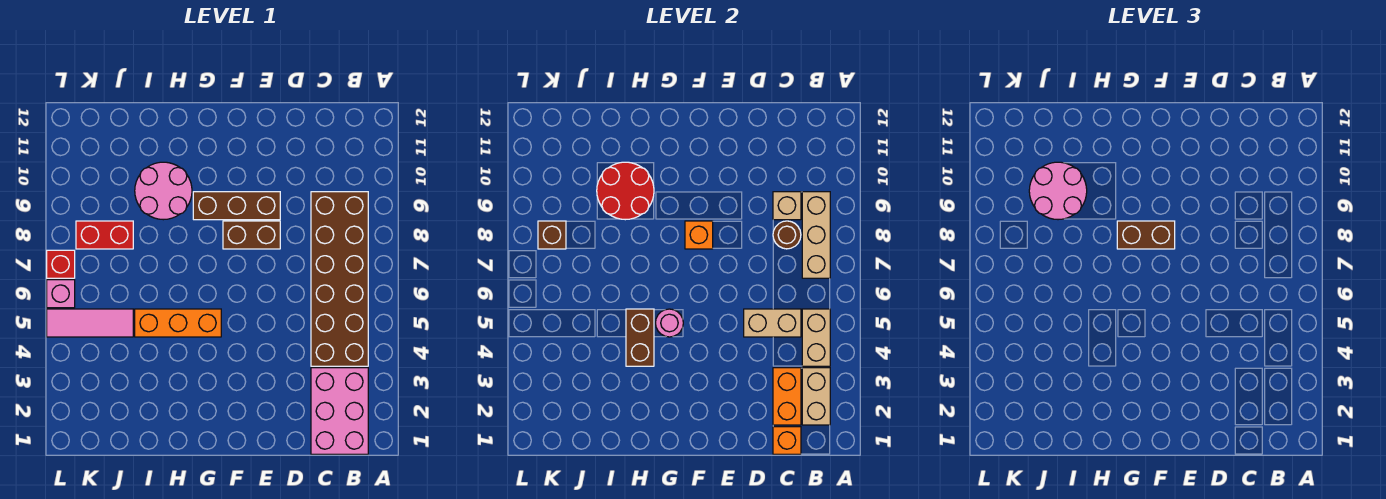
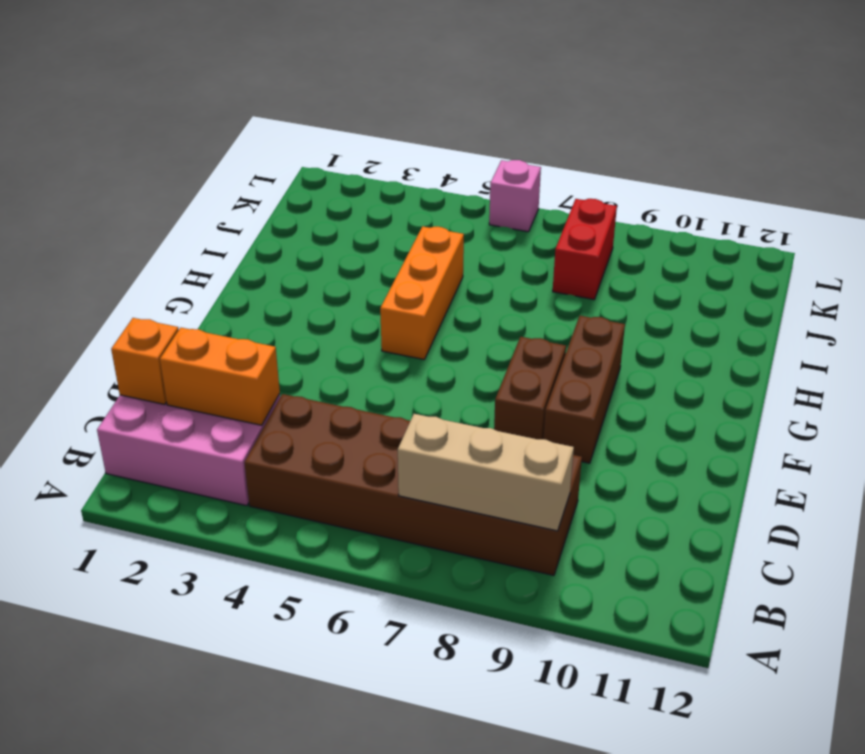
none -> pink round brick H9:I10 level 1
none -> pink tile J5:L5 level 1
none -> red brick L7 level 1

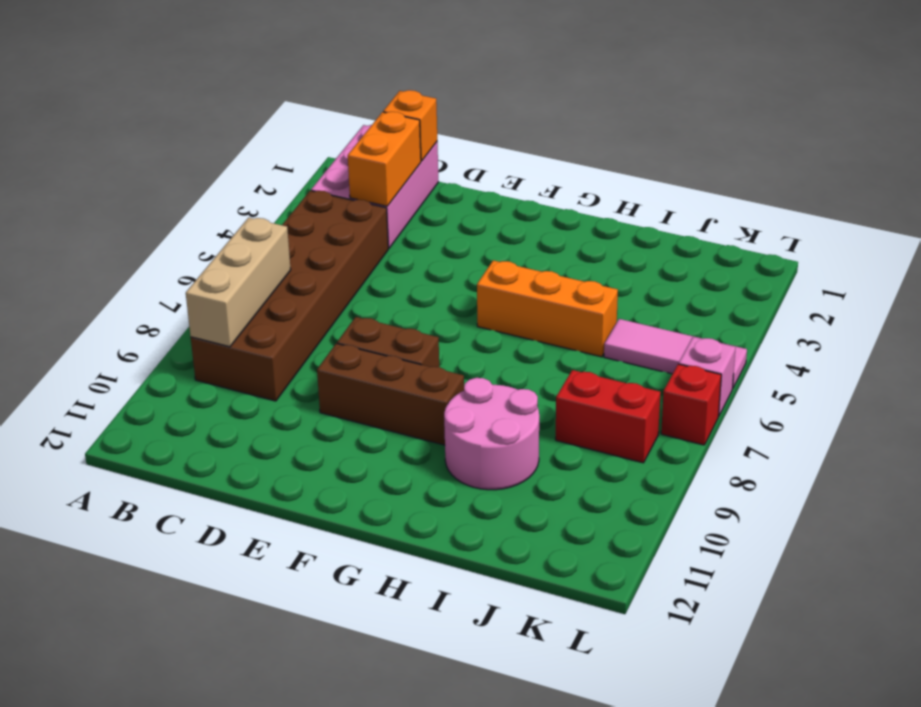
none -> tan brick B2:B3 level 2
none -> tan brick B4:B5 level 2
none -> tan brick C5:D5 level 2

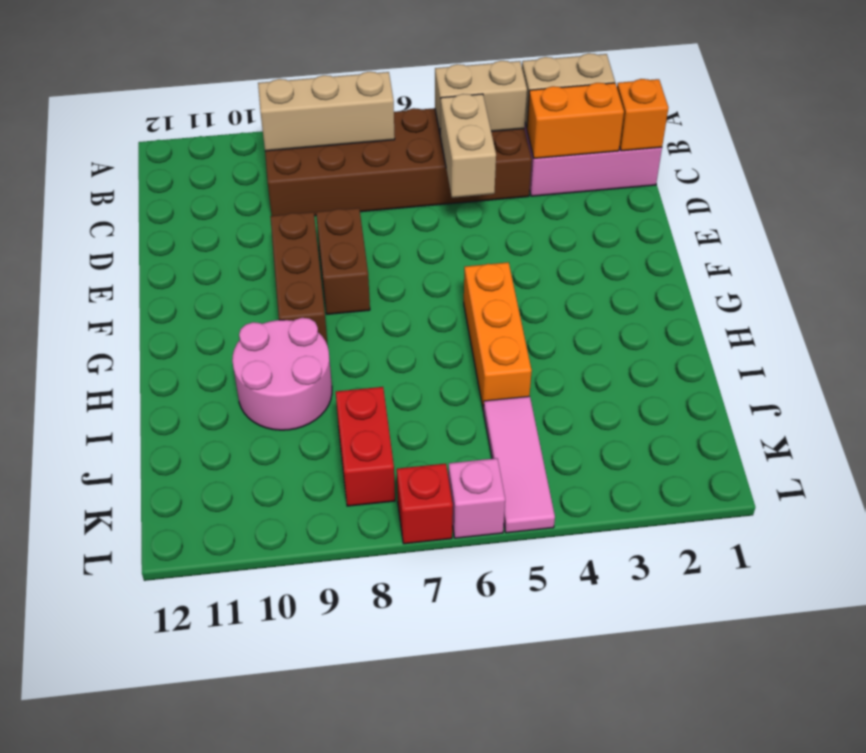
none -> brown round brick C8 level 2
none -> tan brick C9 level 2
none -> orange brick F8 level 2

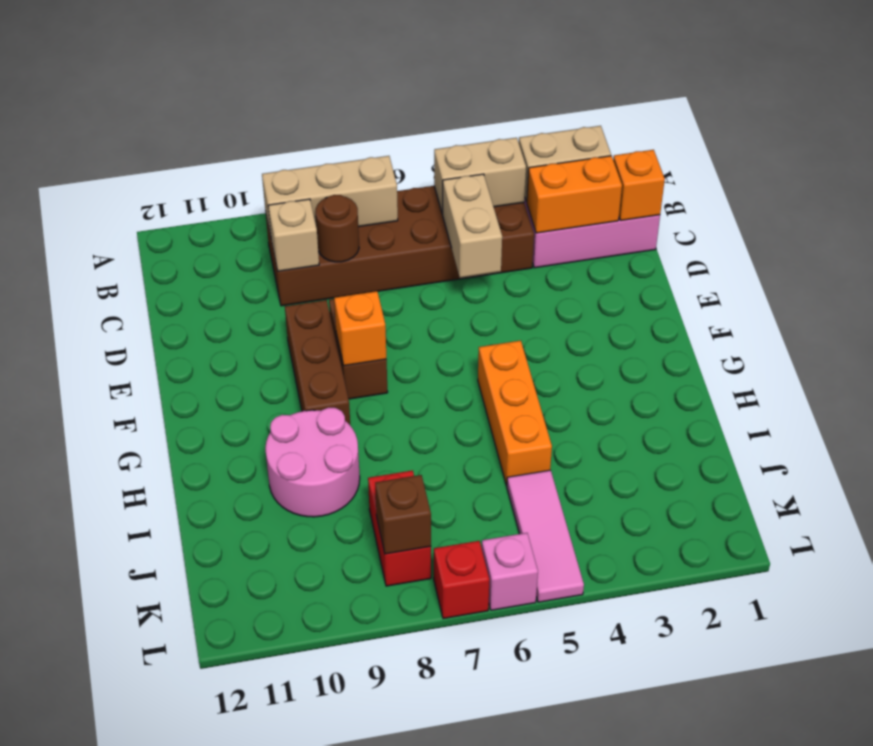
none -> pink round brick G5 level 2
none -> brown brick H4:H5 level 2
none -> red round brick H9:I10 level 2

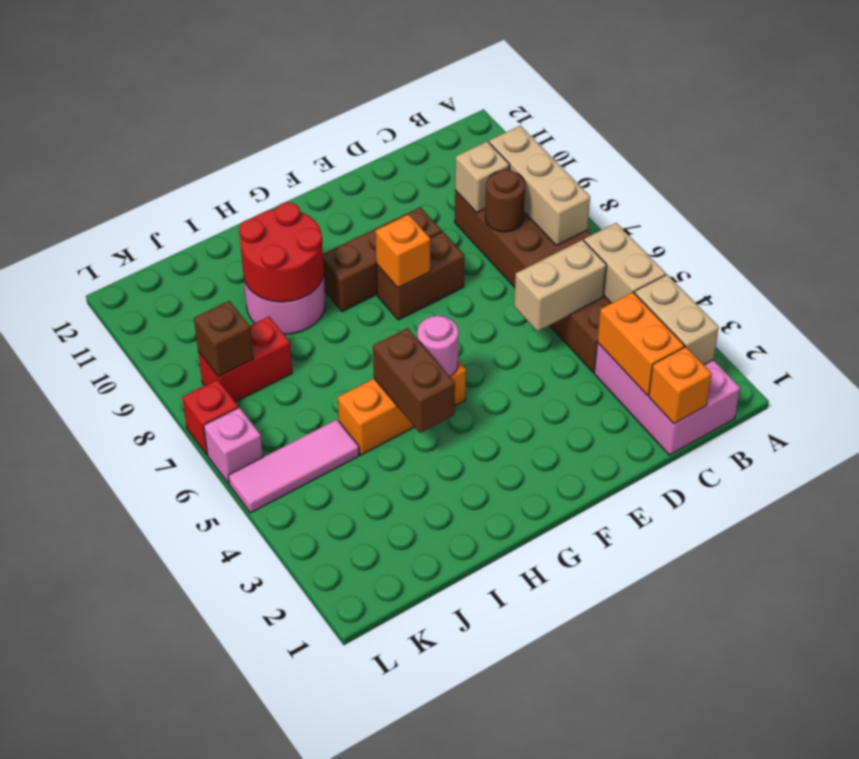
none -> brown brick F8:G8 level 3
none -> pink round brick I9:J10 level 3

